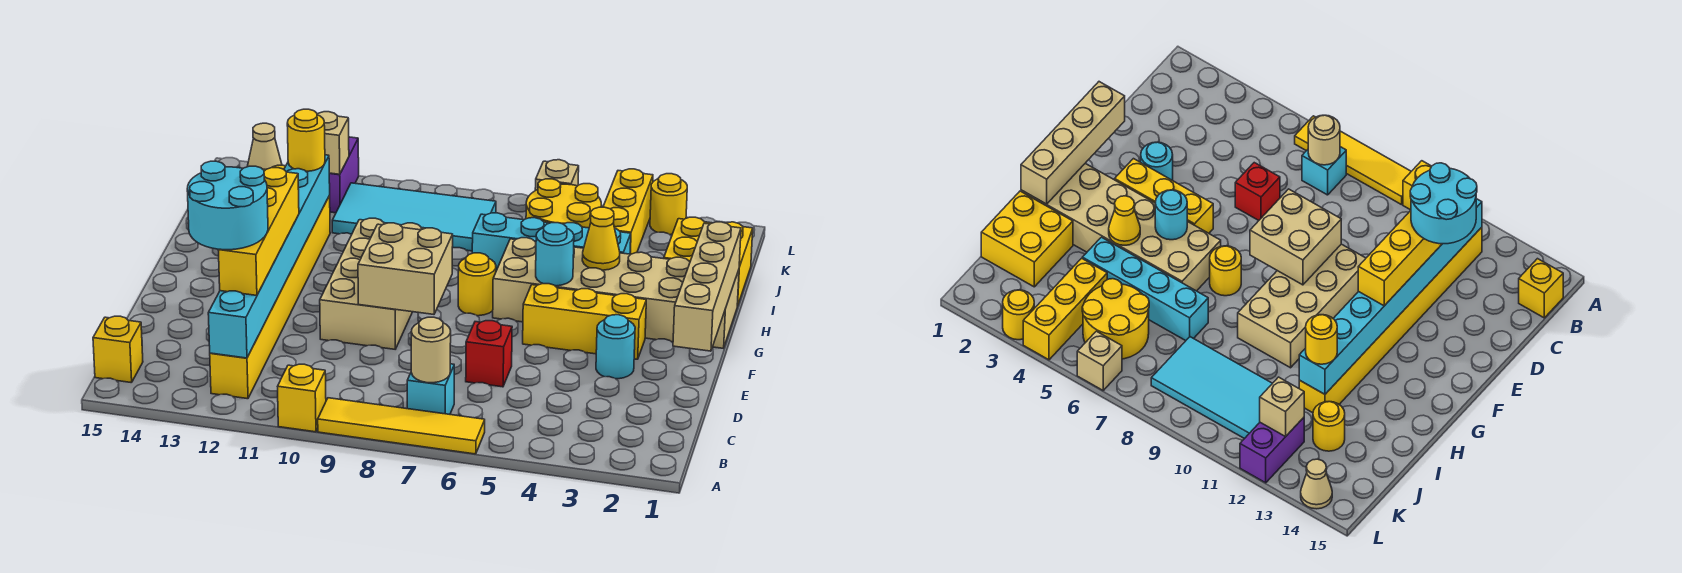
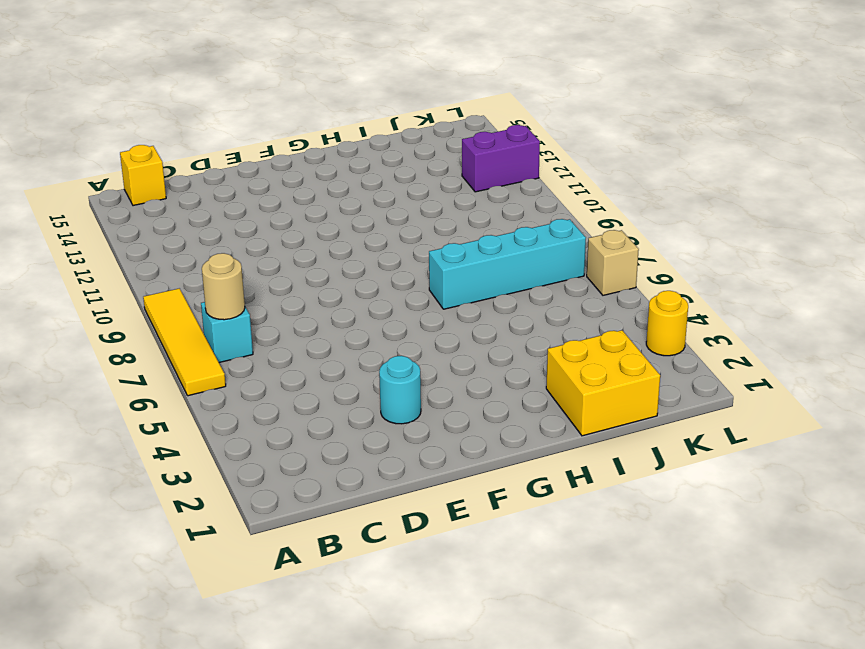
cyan brick H7:K7 level 1 -> cyan brick I4:I7 level 1
none -> yellow brick A10 level 1
none -> yellow brick B12:I12 level 1
none -> red brick D6 level 1
none -> tan brick E9:H10 level 1

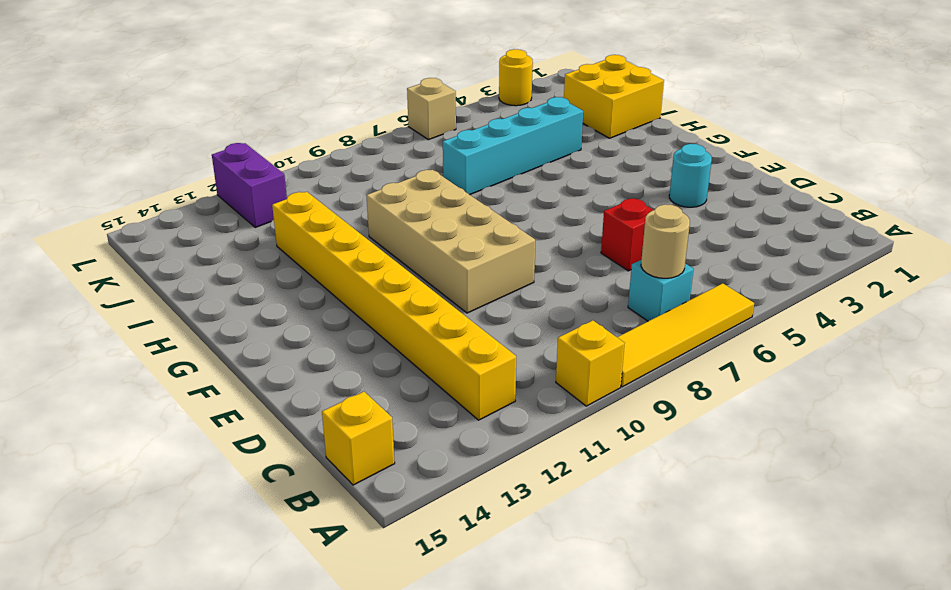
none -> yellow brick F3:F5 level 1
none -> tan brick G1:H6 level 1
none -> yellow round brick G7 level 1
none -> yellow brick J4:L4 level 1

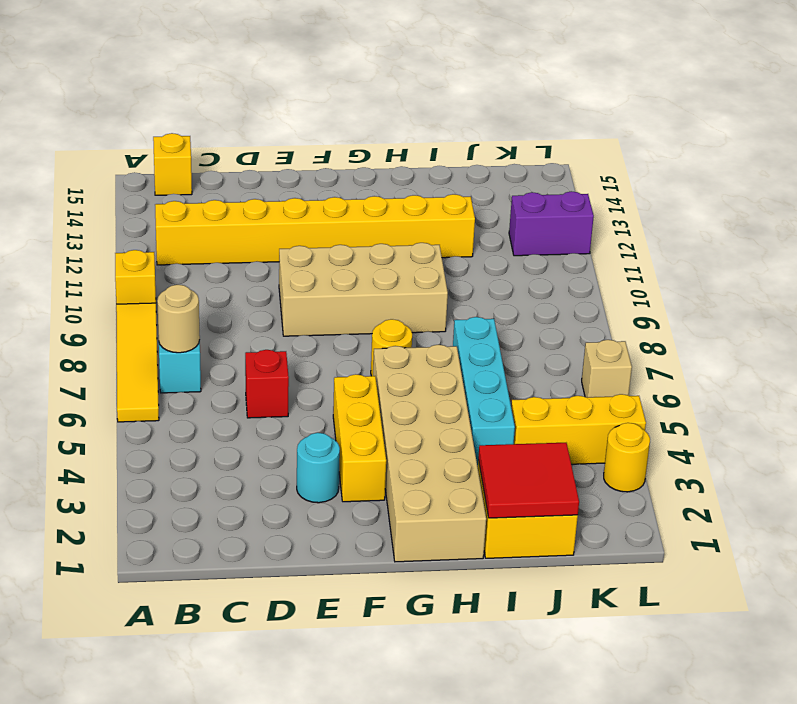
red tile I1:J2 level 2 -> none
none -> yellow round brick J5:K6 level 1
none -> cyan tile J8:K11 level 1
none -> yellow round brick J13 level 1
none -> tan cone L14 level 1

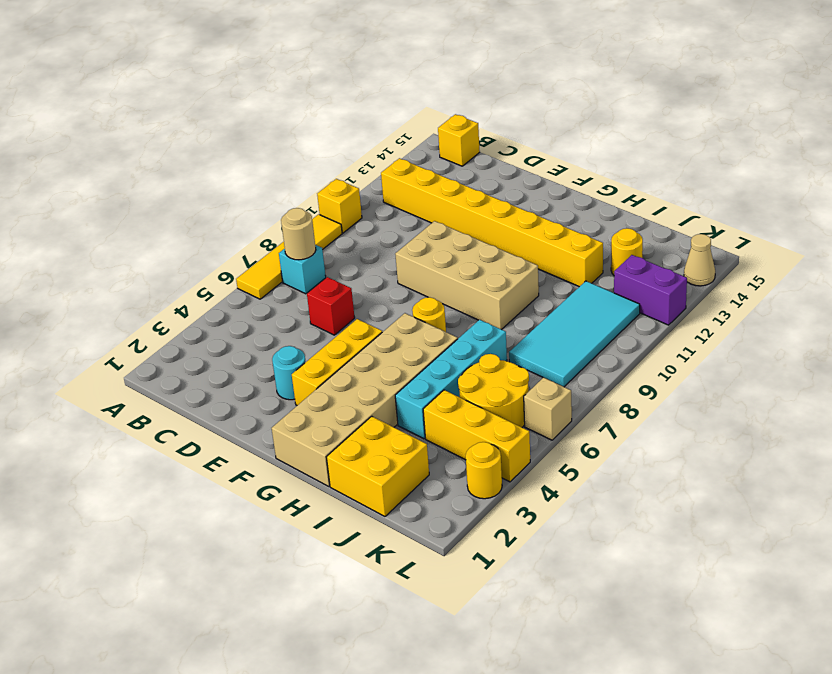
none -> cyan brick B12:I12 level 2
none -> tan brick E1:H1 level 2
none -> tan brick E8:F9 level 2
none -> cyan round brick G5 level 2

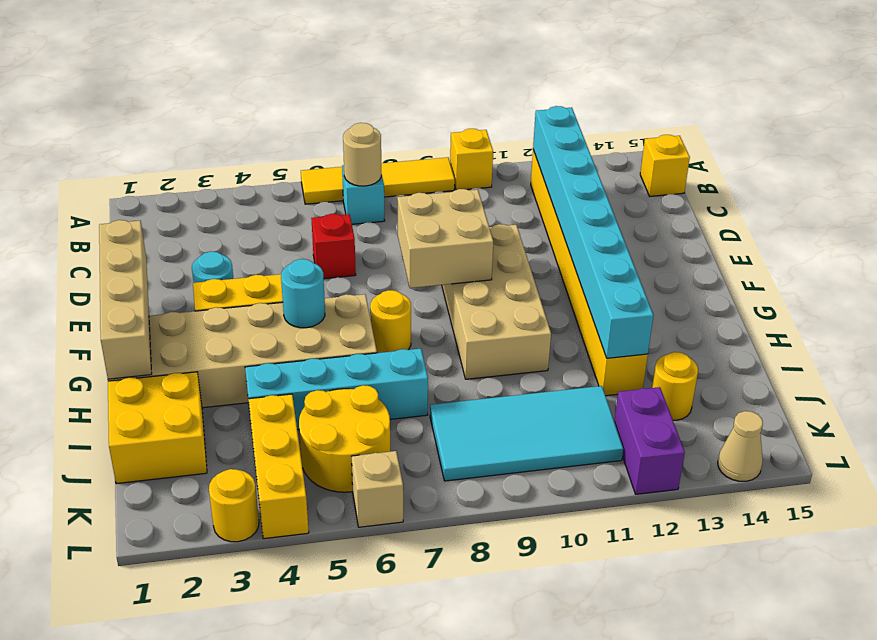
none -> yellow cone H4 level 2
none -> tan brick K12 level 2
none -> yellow brick C12:F12 level 3
none -> yellow round brick I12 level 3

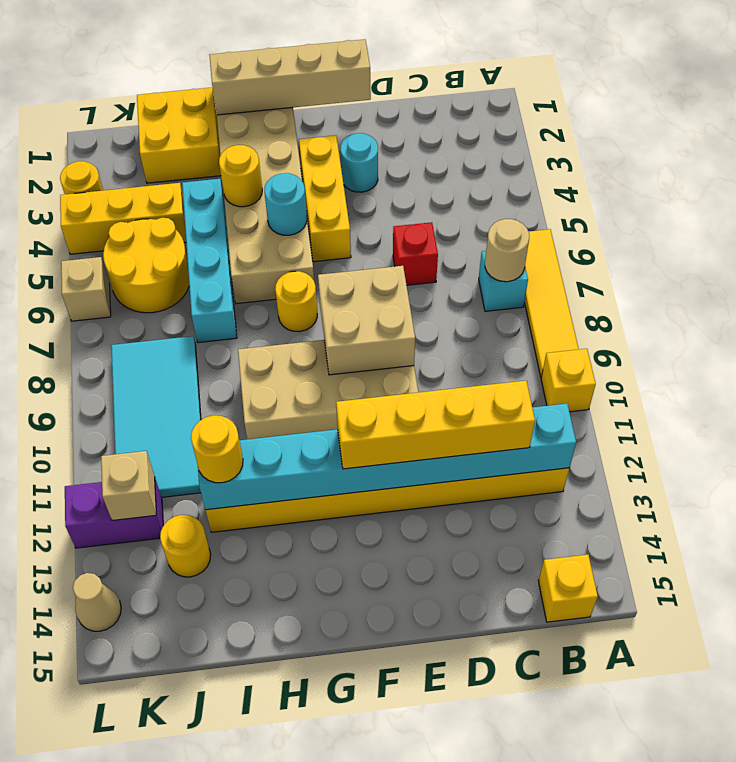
yellow round brick H4 level 2 -> yellow cone H4 level 2
none -> cyan round brick C12:D13 level 4

